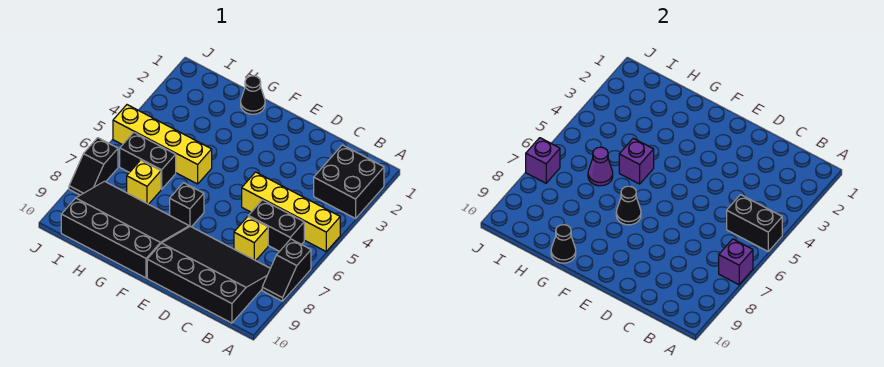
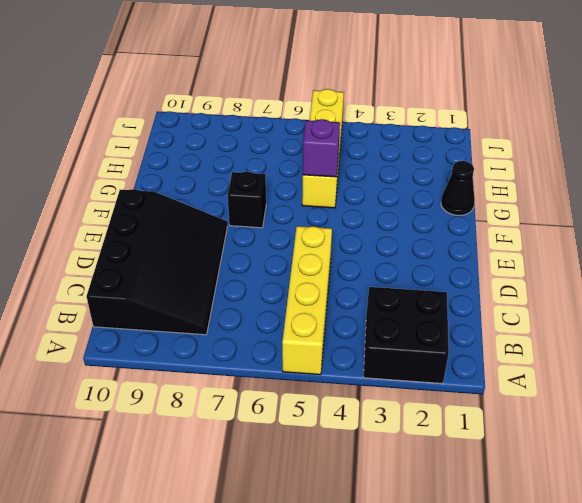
none -> black slope A7:A8 level 1 top 7
none -> black brick B6:C6 level 1
none -> yellow brick C7 level 1

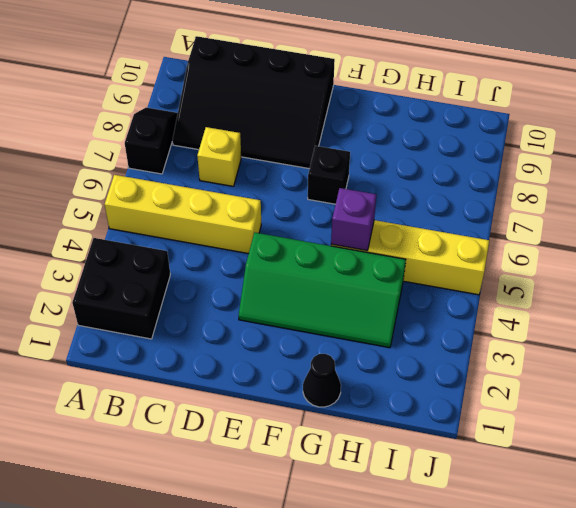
green slope E3:H4 level 1 top 4 -> none
none -> black brick B6:C6 level 1
none -> black slope F8:I10 level 1 top 10
none -> black brick H6:I6 level 1

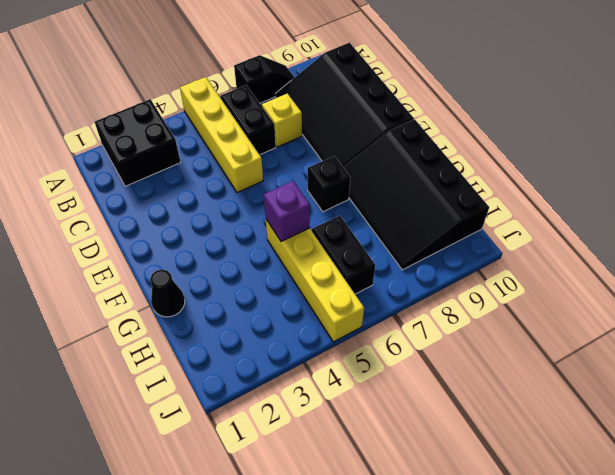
none -> yellow brick H7 level 1
none -> black slope J7:J8 level 1 top 7
none -> black brick A5:B5 level 2

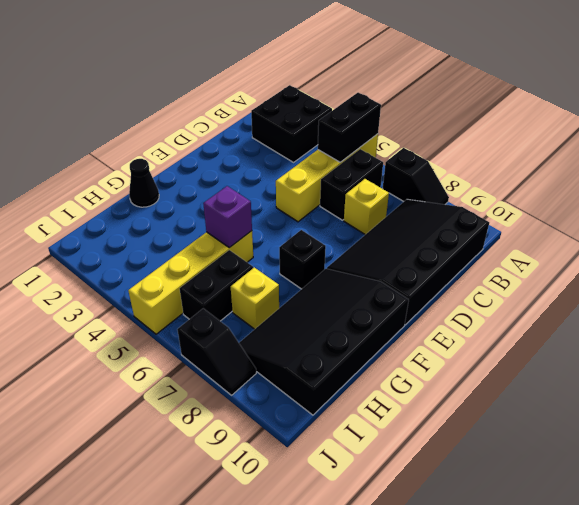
none -> purple brick A7 level 2
none -> black cone F7 level 2
none -> black cone G10 level 2

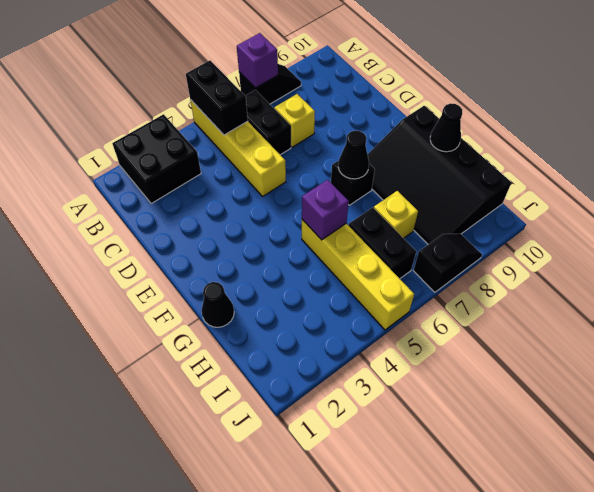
none -> black slope B8:E10 level 1 top 10
none -> purple cone H6 level 2
none -> purple brick J7 level 2

